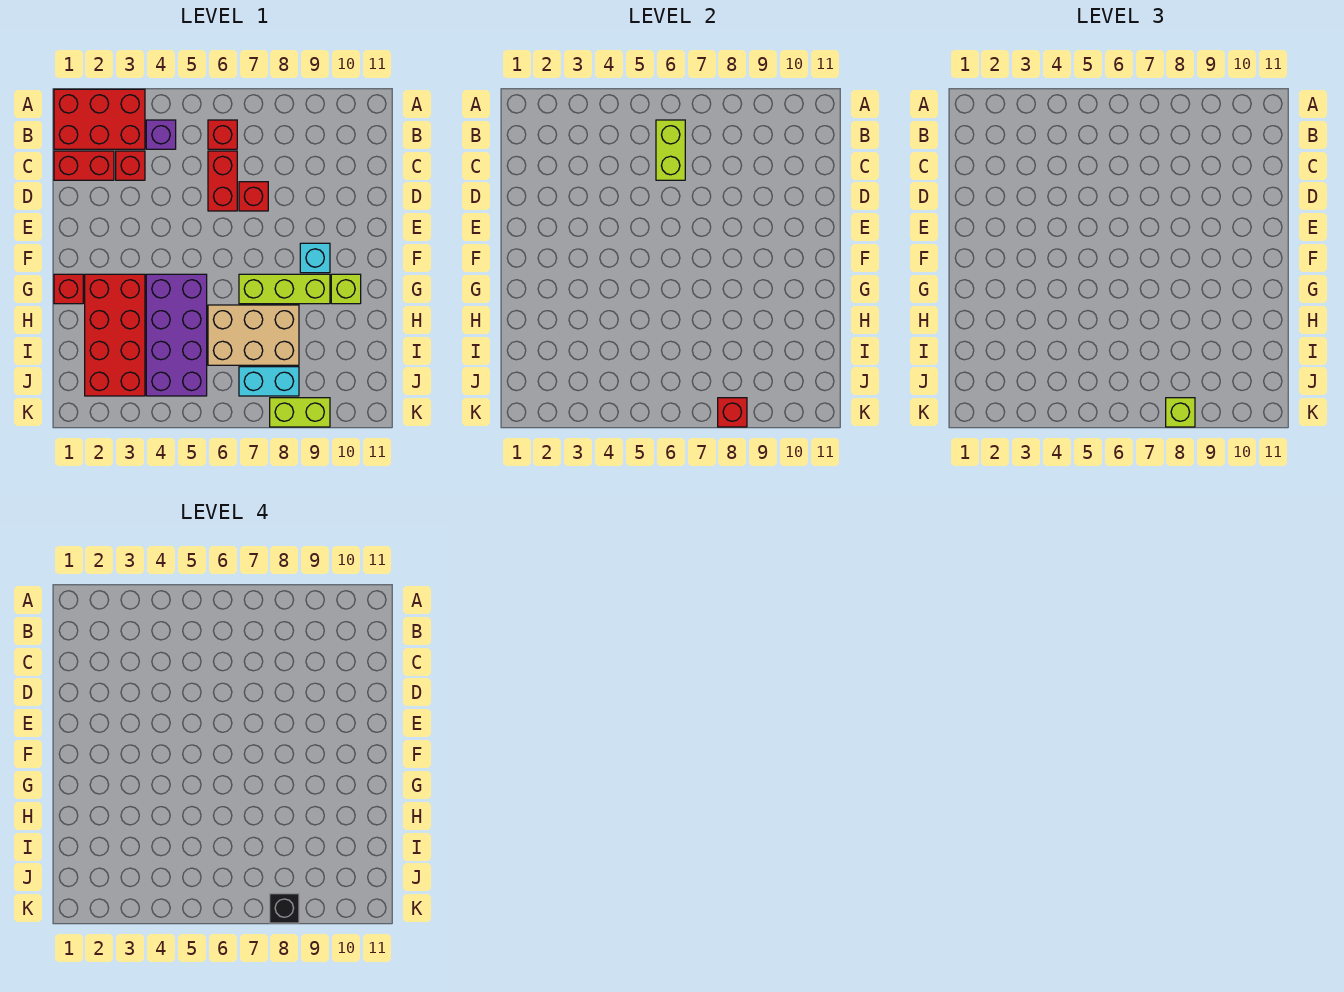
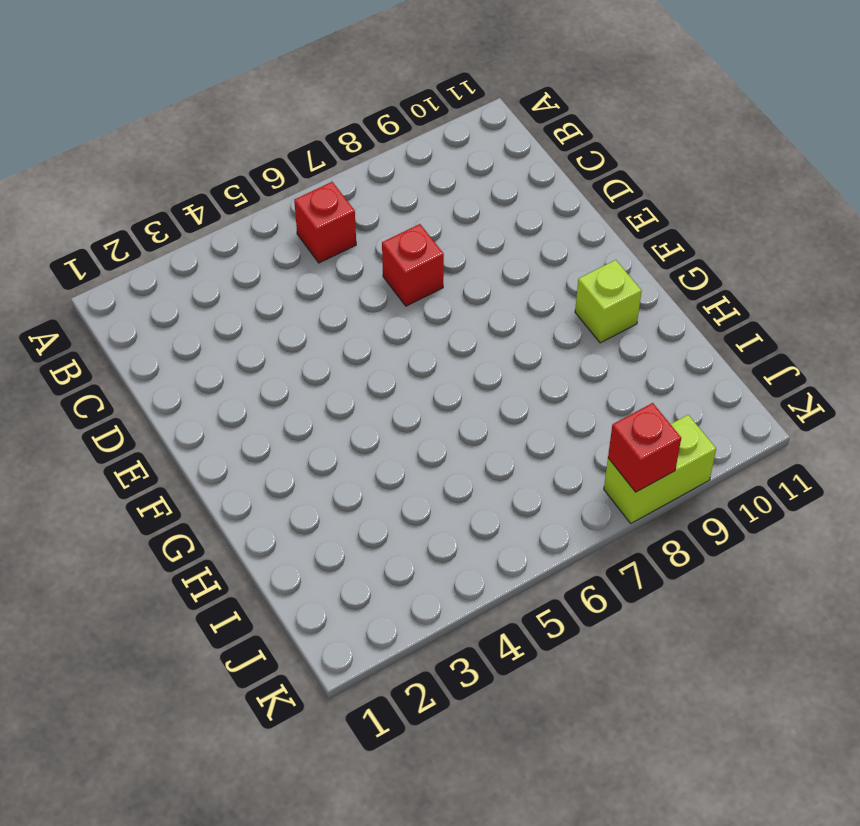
none -> red brick A1:B3 level 1
none -> purple brick B4 level 1
none -> red brick C1:C2 level 1

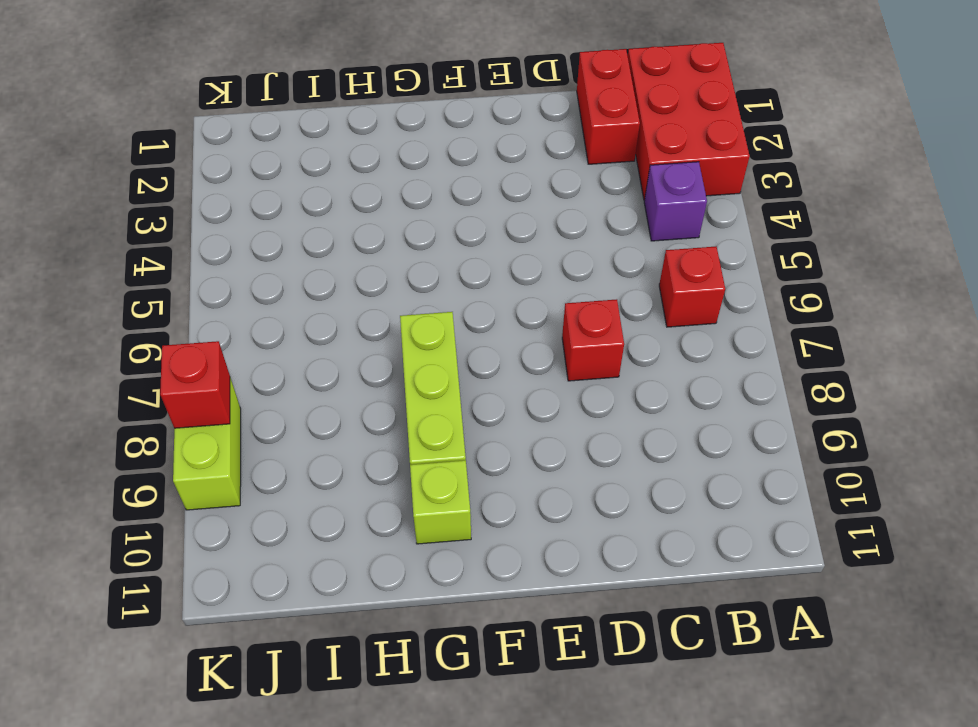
none -> red brick C3 level 1
none -> red brick C6:D6 level 1
none -> cyan brick F9 level 1

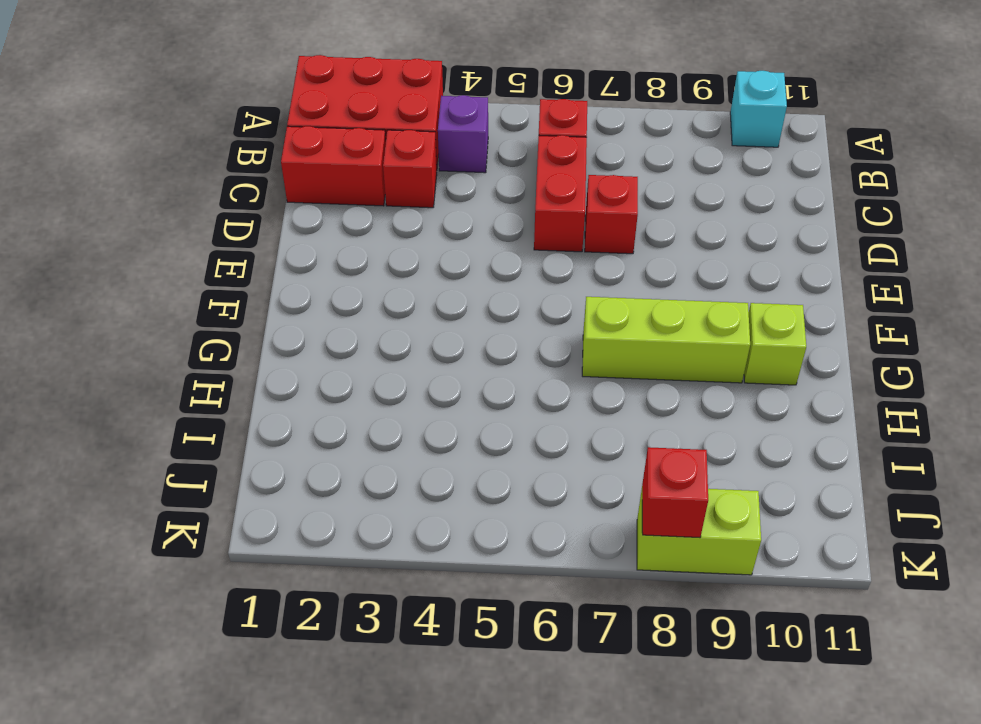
cyan brick A10 level 1 -> cyan brick F9 level 1
none -> red brick G1 level 1
none -> red brick G2:J3 level 1
none -> purple brick G4:J5 level 1

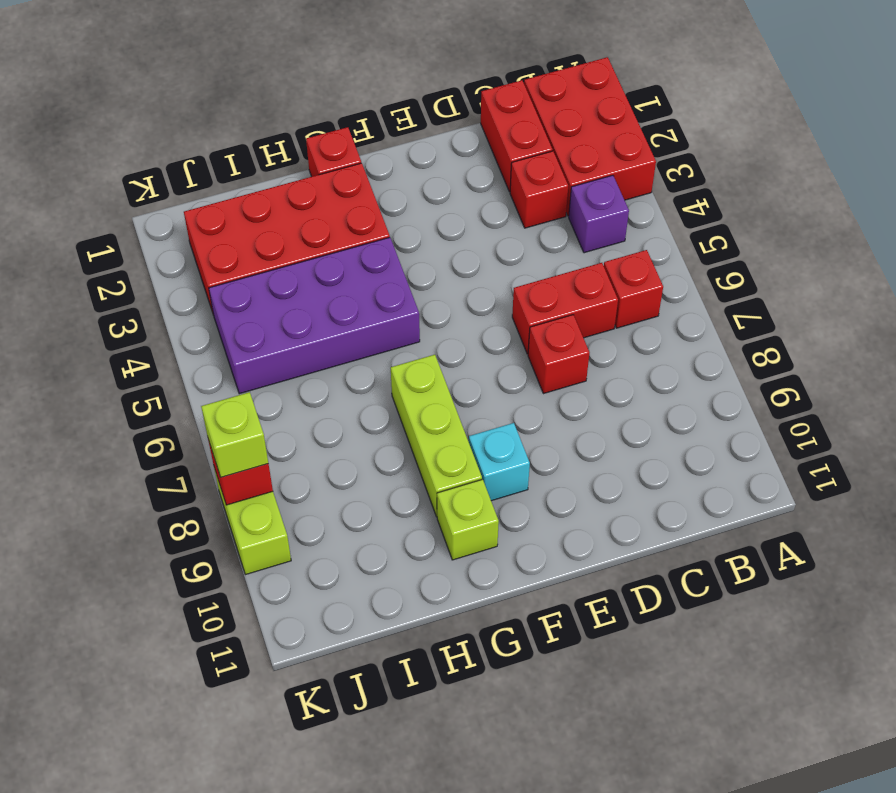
none -> tan brick H6:I8 level 1
none -> cyan brick J7:J8 level 1
none -> lime brick B6:C6 level 2

